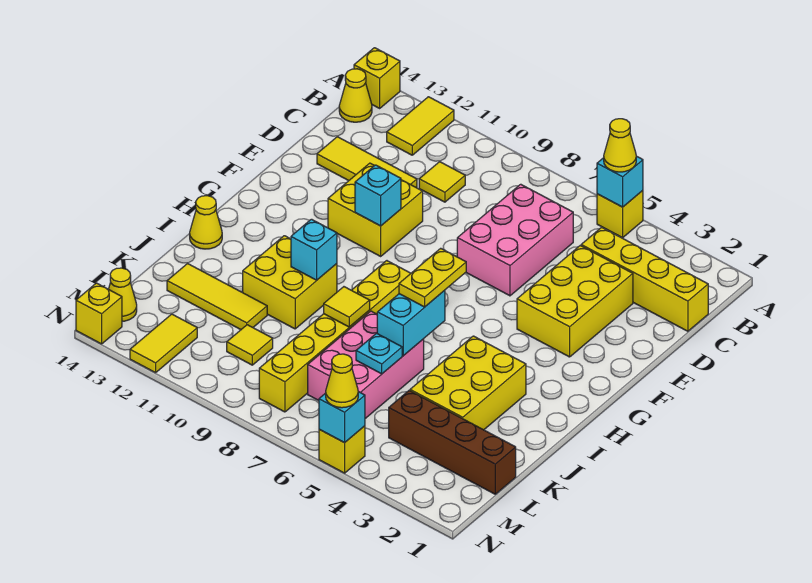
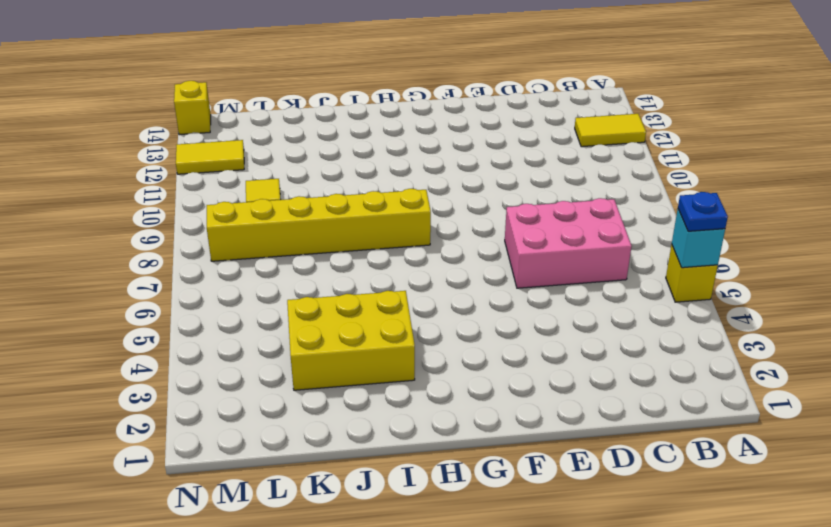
blue plate A5 level 3 -> yellow cone A5 level 3
none -> yellow brick A14 level 1
none -> yellow cone B14 level 1
none -> yellow brick C1:C4 level 1
none -> yellow tile C10 level 1

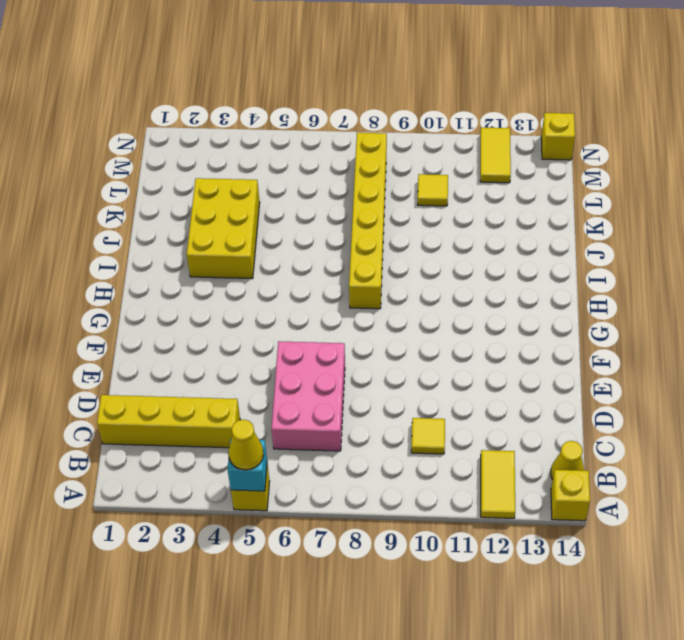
none -> yellow brick D3:F4 level 1
none -> yellow tile D11:D13 level 1
none -> yellow brick E10:F11 level 1
none -> yellow brick I10:J11 level 1

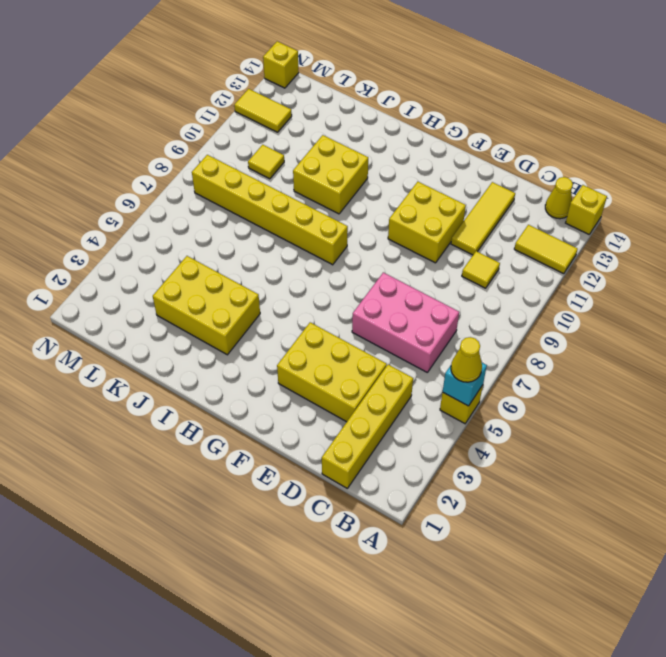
none -> yellow cone I14 level 1
none -> pink brick J6:L7 level 1
none -> yellow tile K11:K13 level 1
none -> brown brick L1:L4 level 1

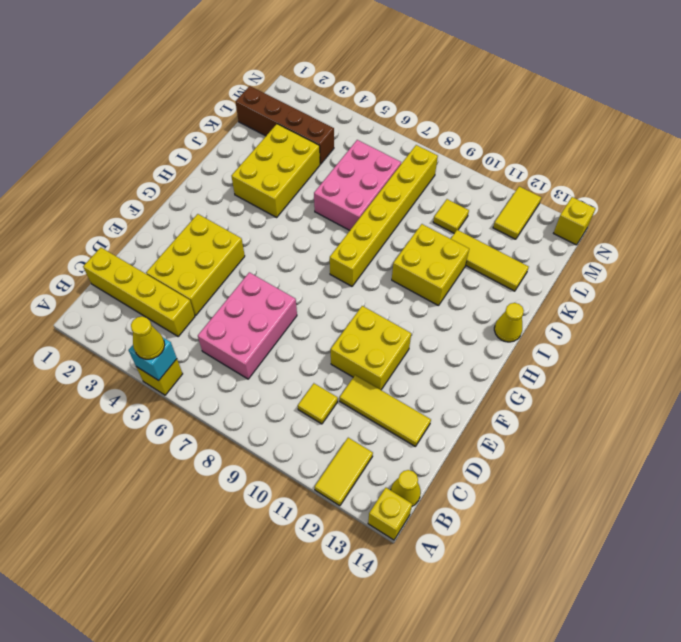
none -> yellow cone M14 level 1
none -> yellow brick N5 level 1
none -> cyan brick F10 level 2
none -> cyan brick I6:J6 level 2

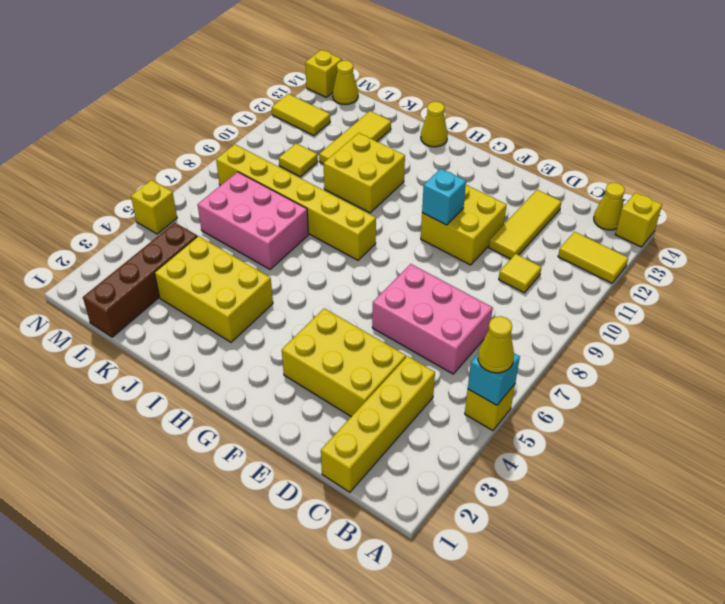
none -> cyan brick I6:J6 level 2
none -> cyan brick I10 level 2
none -> yellow tile J8 level 2
none -> cyan plate K6 level 2

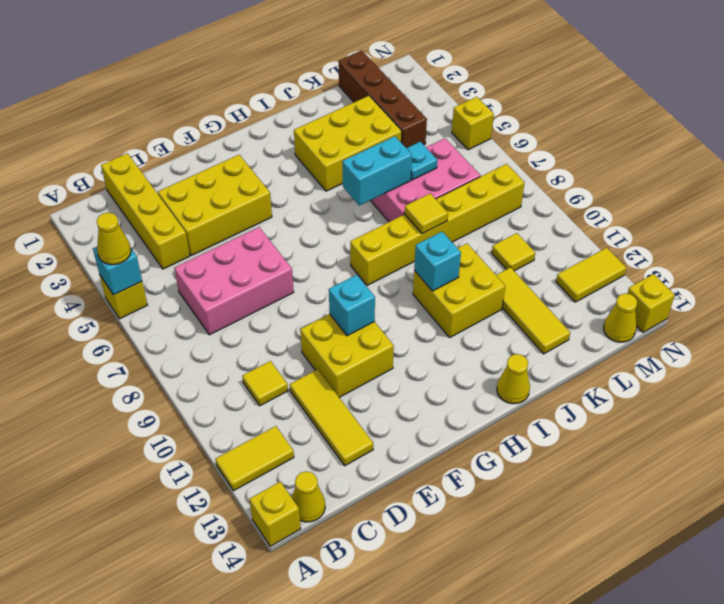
none -> cyan brick N5 level 2
none -> yellow plate H6:I6 level 3
none -> yellow cone N5 level 3

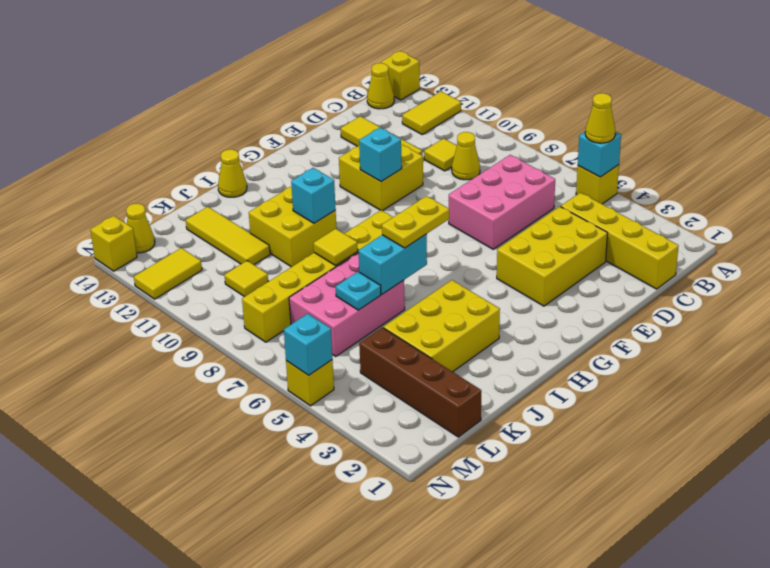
yellow cone C9 level 1 -> yellow cone N5 level 3

